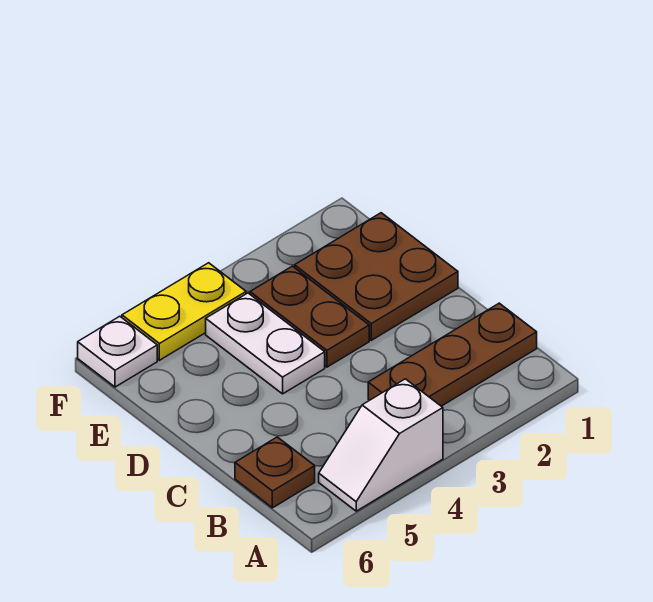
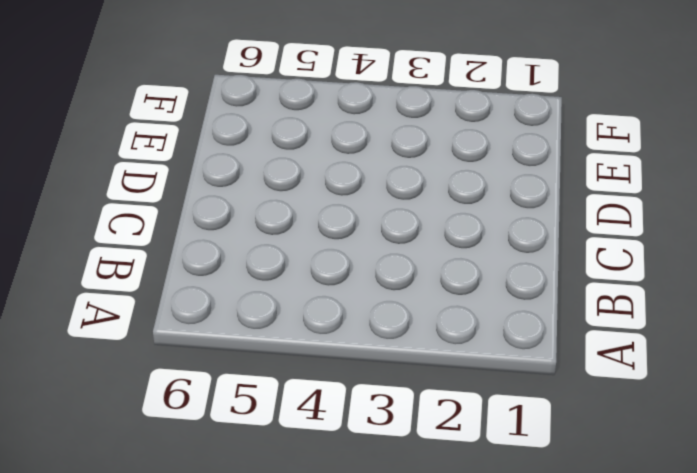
none -> white slope A4:A5 level 1 top 4
none -> brown plate B1:B3 level 1

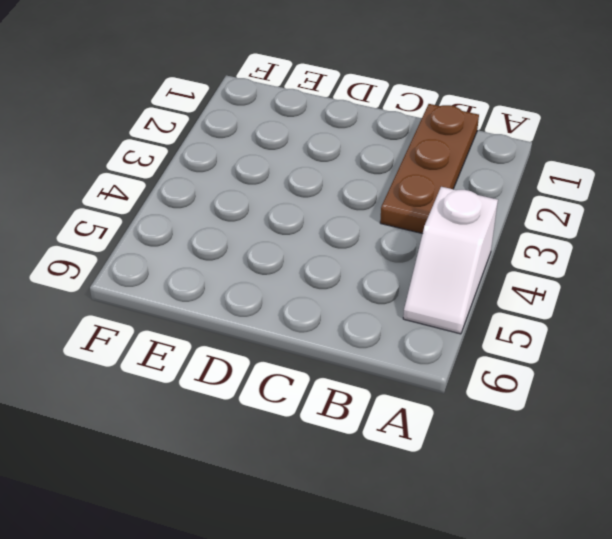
none -> brown plate B6 level 1
none -> brown plate D1:E2 level 1

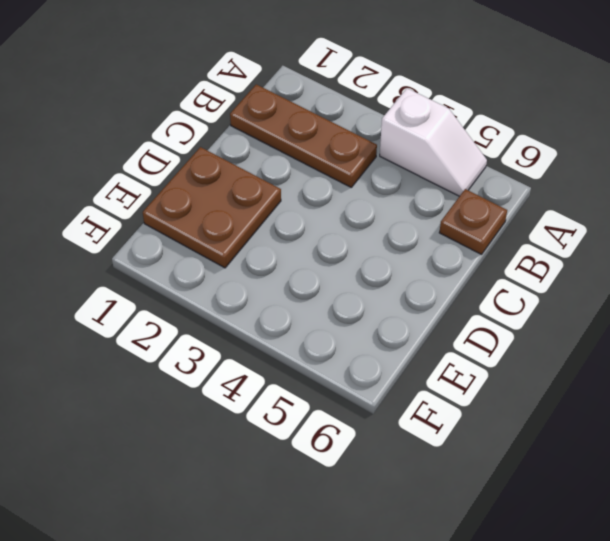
none -> brown plate D3:E3 level 1
none -> white plate D4:E4 level 1

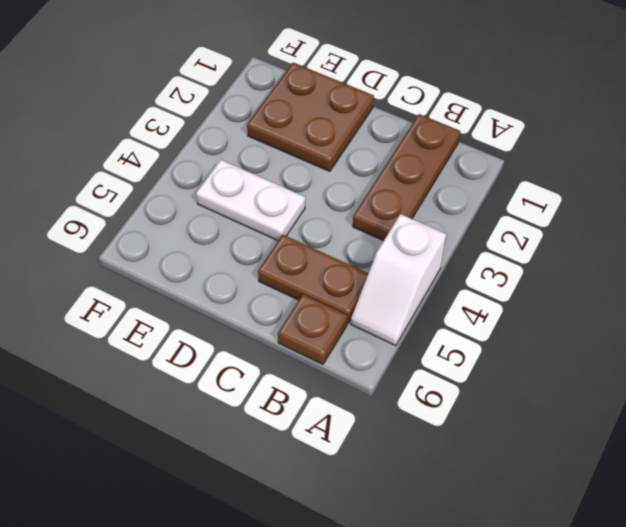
brown plate B5:C5 level 1 -> brown plate D3:E3 level 1
none -> yellow plate F4:F5 level 1
none -> white plate F6 level 1

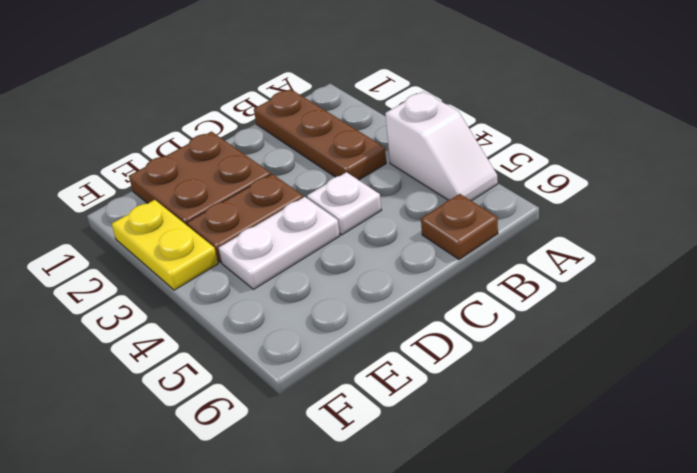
white plate C4 level 1 -> white plate F6 level 1
yellow plate F2:F3 level 1 -> yellow plate F4:F5 level 1

